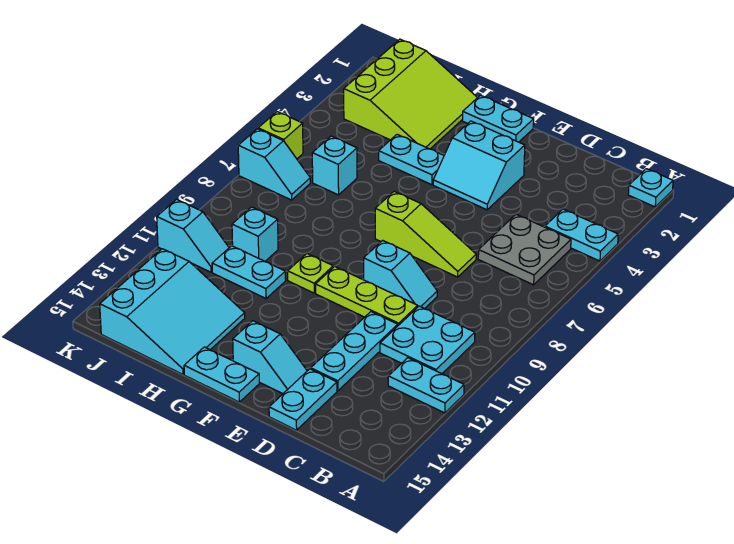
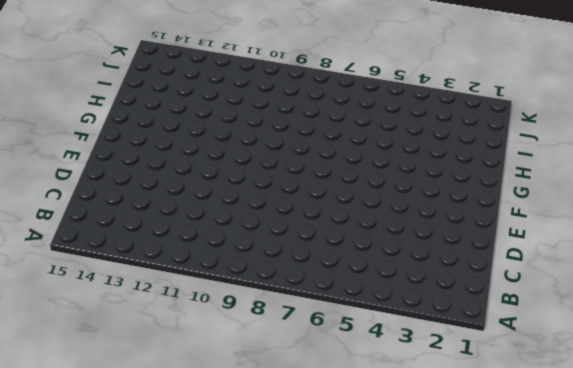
none -> cyan plate A1 level 1
none -> cyan plate A4:B4 level 1
none -> cyan plate A12:B12 level 1

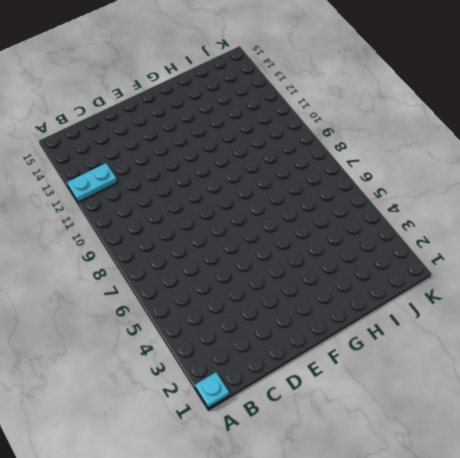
none -> cyan plate A4:B4 level 1
none -> grey plate B5:C6 level 1
none -> cyan plate B10:C11 level 1

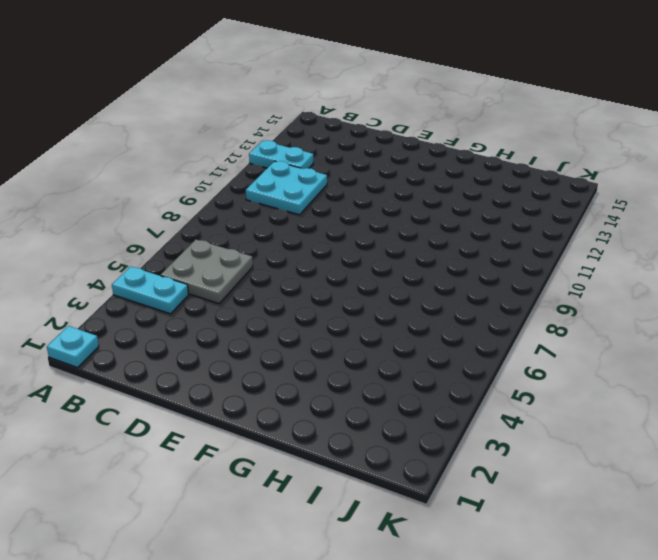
none -> lime slope D7:F7 level 1 top F
none -> cyan slope D9:E9 level 1 top E
none -> lime plate D10:F10 level 1

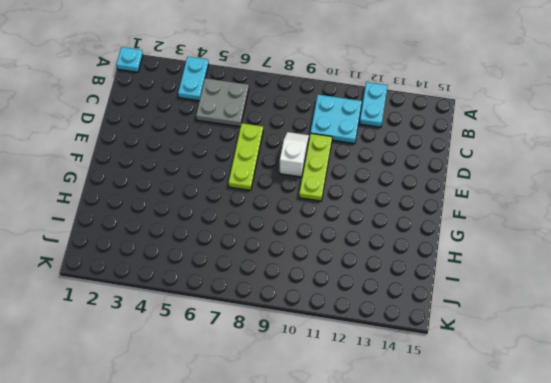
lime plate D7:F7 level 1 -> lime slope D7:F7 level 1 top F
white slope D9:E9 level 1 top E -> cyan slope D9:E9 level 1 top E
none -> cyan plate D11:D13 level 1
none -> cyan plate D14:D15 level 1
none -> cyan slope E3:F4 level 1 top 3

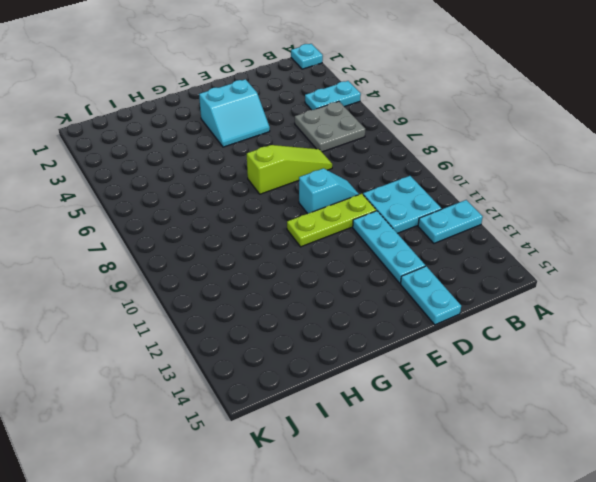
none -> cyan slope E14:F14 level 1 top F
none -> cyan plate F1:G1 level 1
none -> cyan plate F15:G15 level 1

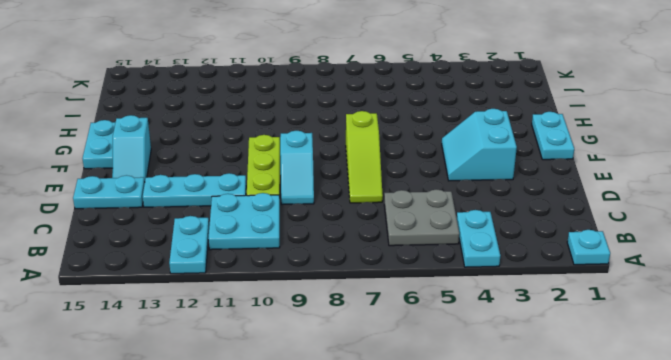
none -> cyan plate G4:H4 level 1
none -> lime plate G10 level 1
none -> lime slope H1:J3 level 1 top J

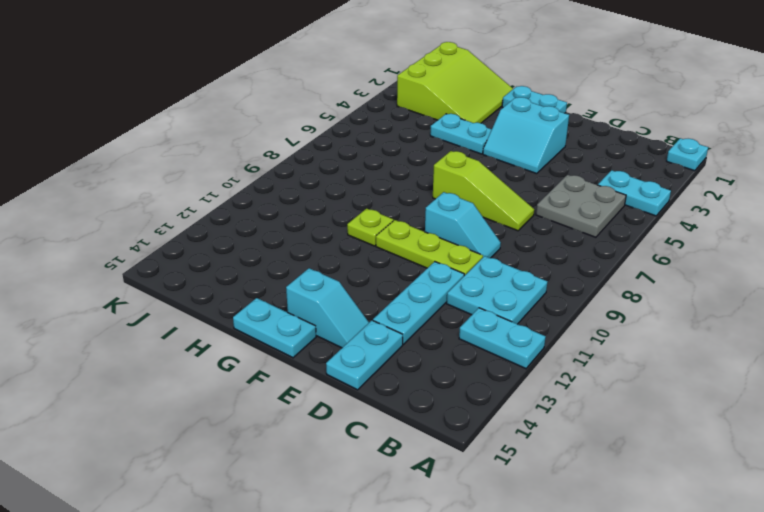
none -> cyan plate H11:I11 level 1
none -> cyan slope H13:J15 level 1 top J
none -> cyan brick I6 level 1

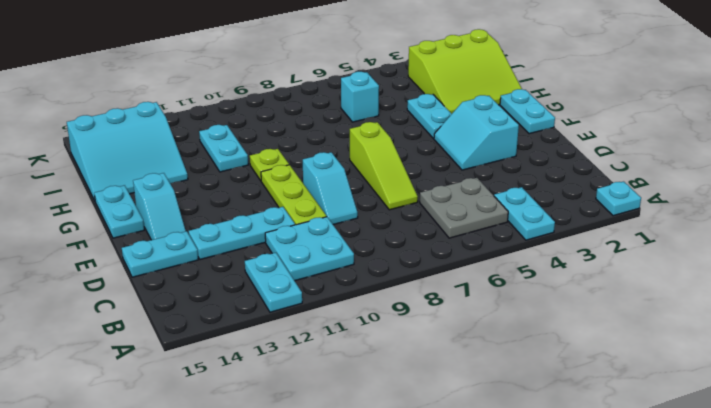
none -> cyan brick I10 level 1
none -> cyan slope J7:K7 level 1 top K
none -> cyan slope J11:K11 level 1 top K

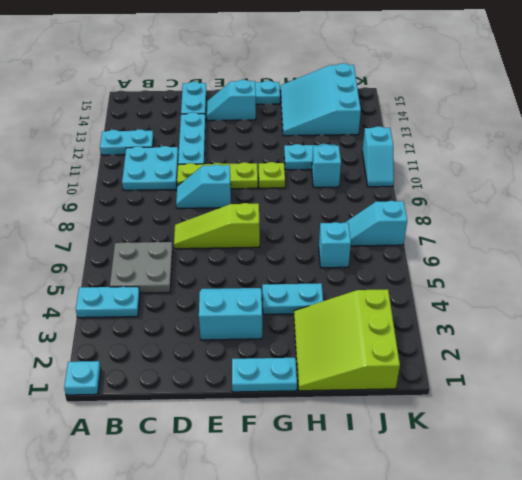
cyan slope K10:K11 level 1 top 11 -> cyan slope J11:K11 level 1 top K
none -> lime brick K6 level 1

